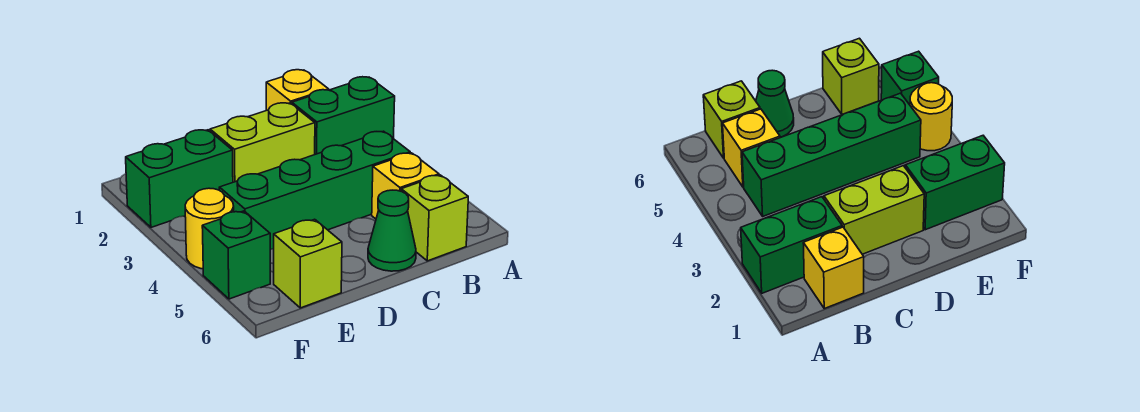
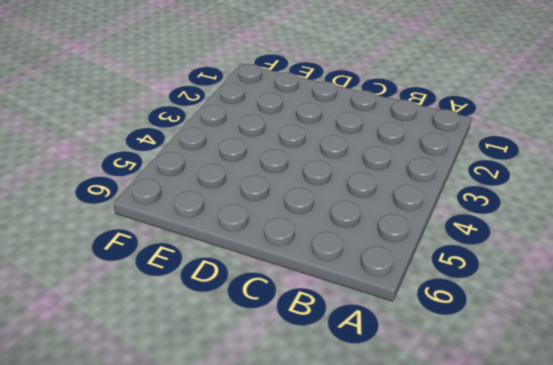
none -> green brick A2:B2 level 1
none -> yellow brick B1 level 1

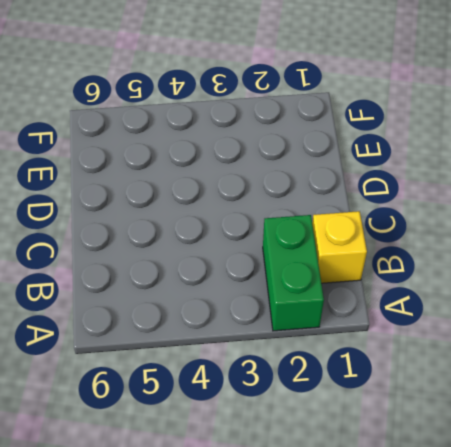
none -> green brick B4:E4 level 1
none -> yellow brick B5 level 1

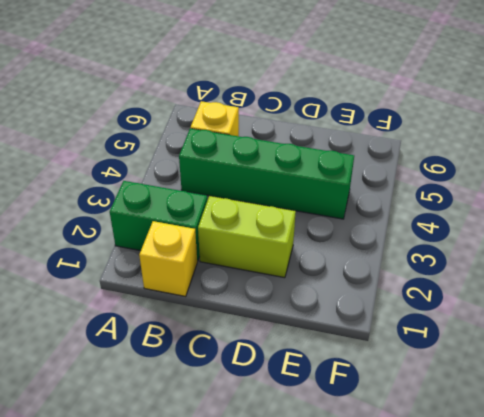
none -> lime brick B6 level 1
none -> green cone C6 level 1

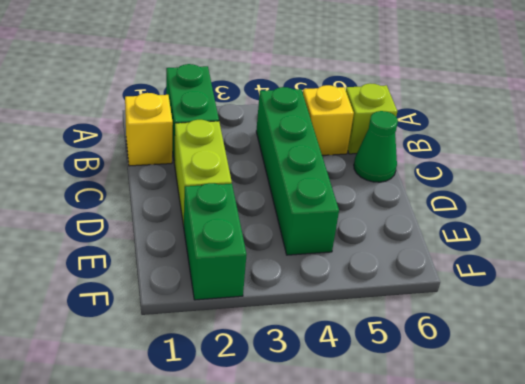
none -> lime brick E6 level 1
none -> yellow round brick F4 level 1

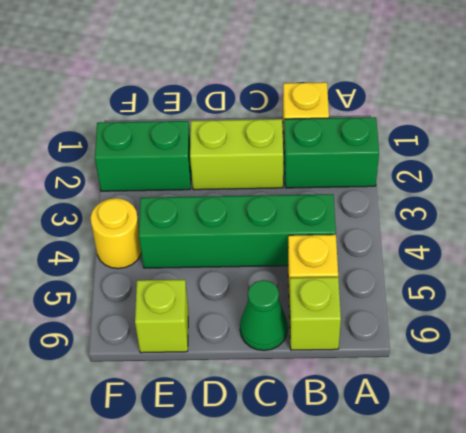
none -> green brick F5 level 1

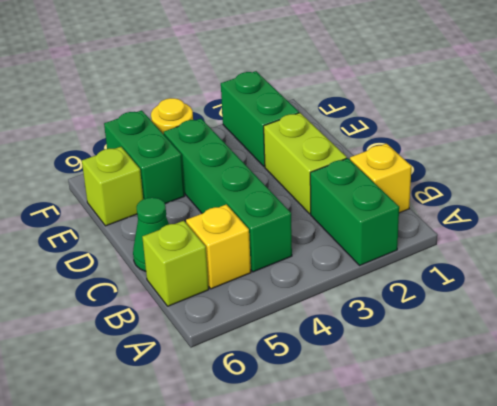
green brick E5:F5 level 1 -> green brick F5 level 1

